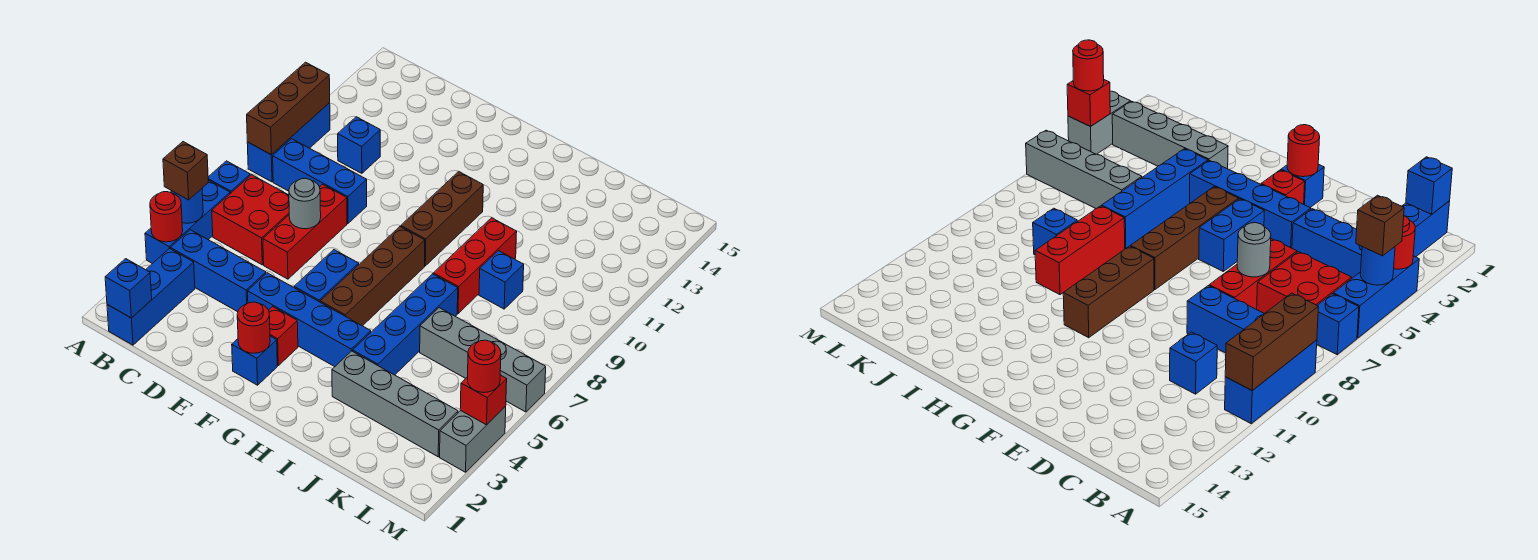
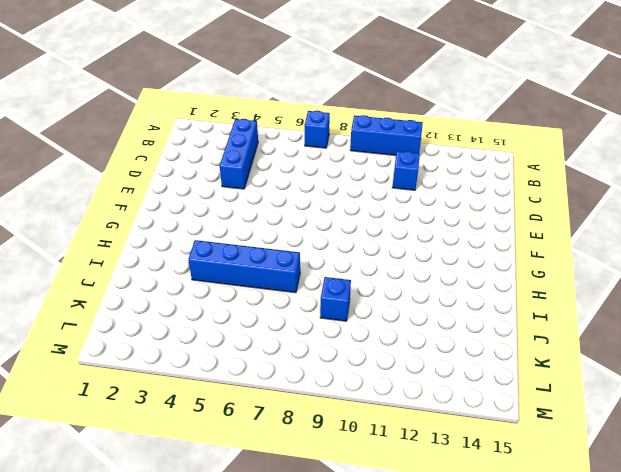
none -> blue brick A4:A6 level 1
none -> blue brick B1:B3 level 1
none -> red brick B6:C7 level 1
none -> blue brick B9:D9 level 1

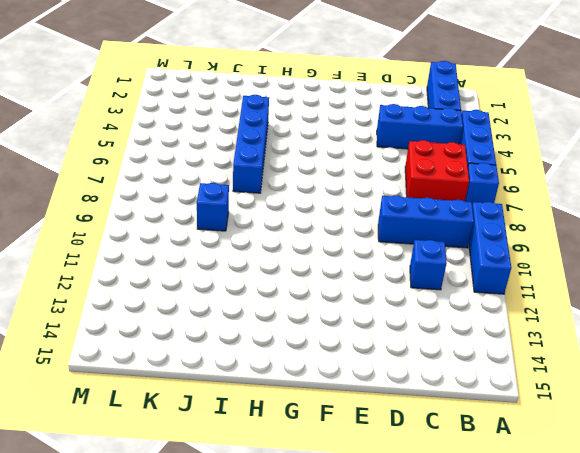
none -> red brick D6:D8 level 1
none -> blue brick E4:H4 level 1
none -> blue brick F2 level 1
none -> red brick F3 level 1

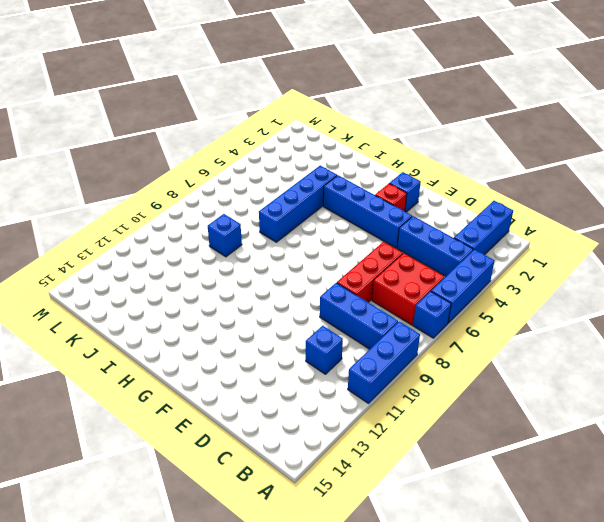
none -> blue brick F5:F6 level 1
none -> brown brick G5:G8 level 1
none -> brown brick G9:G11 level 1
none -> grey brick I3:L3 level 1

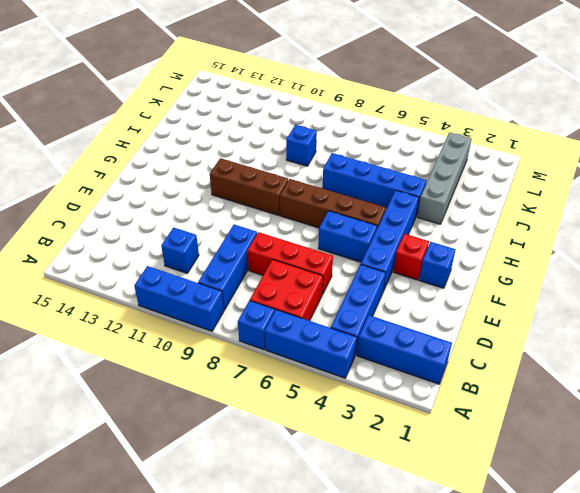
none -> red brick I8:I10 level 1
none -> grey brick J6:M6 level 1
none -> grey brick M3:M4 level 1
none -> red round brick A4 level 2

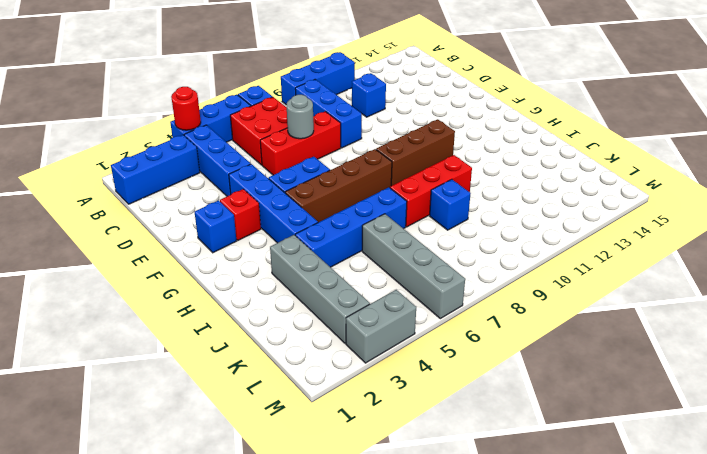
none -> blue round brick A5 level 2
none -> brown brick A9:A11 level 2
none -> blue brick B1 level 2
none -> red round brick F2 level 2

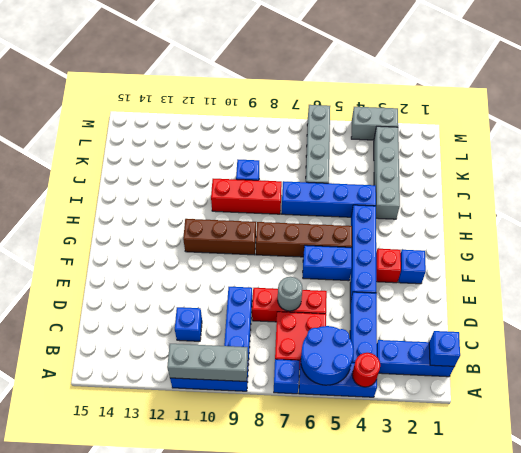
blue round brick A5:B6 level 2 -> blue round brick A5 level 2
grey brick A9:A11 level 2 -> brown brick A9:A11 level 2
none -> red round brick F2 level 2
none -> red brick M4 level 2
none -> brown brick A5 level 3
none -> red round brick M4 level 3

